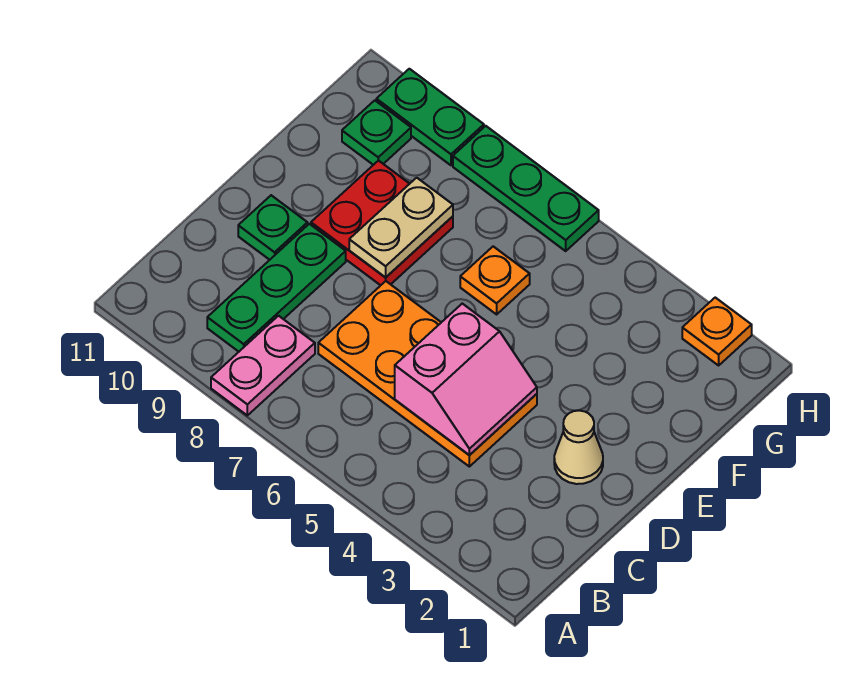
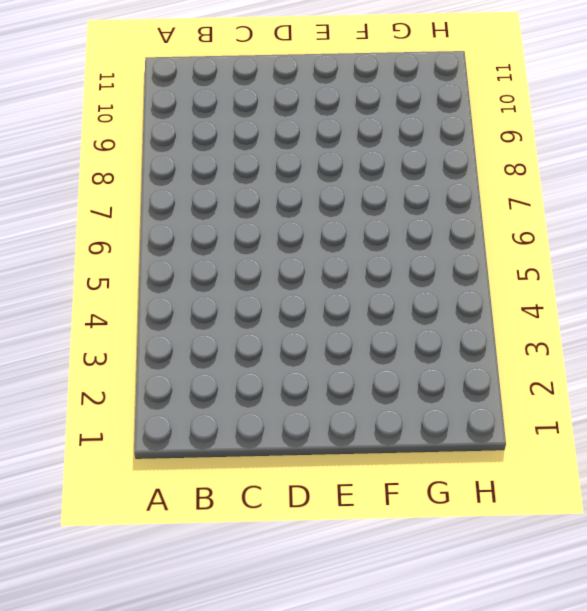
none -> pink plate A8:B8 level 1
none -> green plate B9:D9 level 1
none -> orange plate C4:D7 level 1

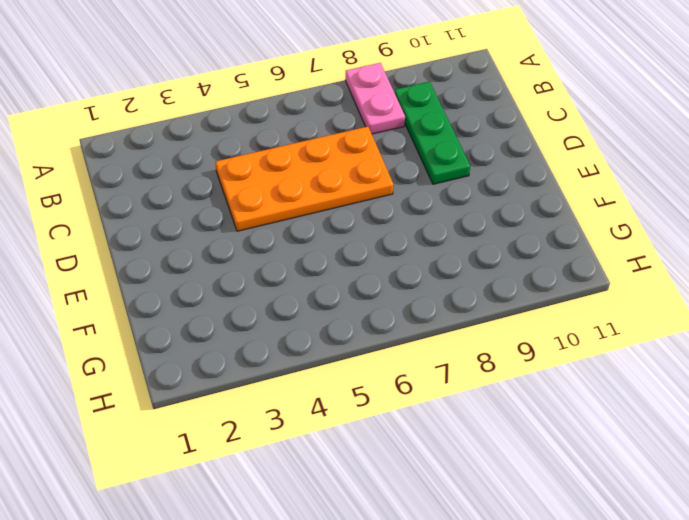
none -> tan cone D2 level 1
none -> green plate D10 level 1
none -> red plate E8:F9 level 1

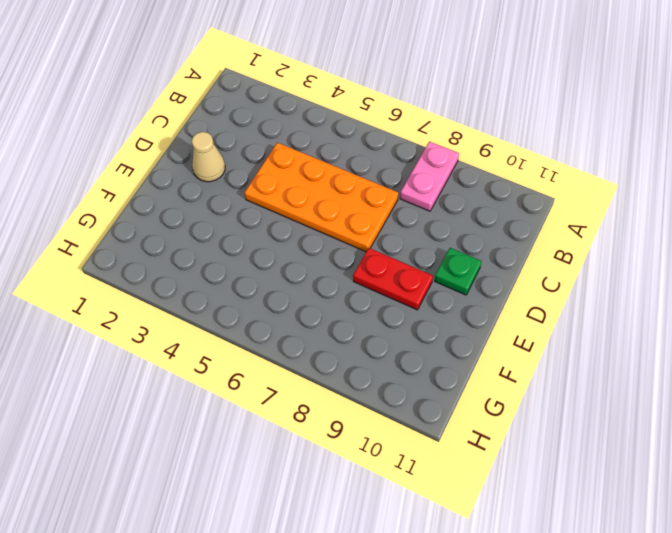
red plate E8:E9 level 1 -> red plate E8:F9 level 1
none -> green plate B9:D9 level 1
none -> orange plate F6 level 1
none -> green plate G10 level 1

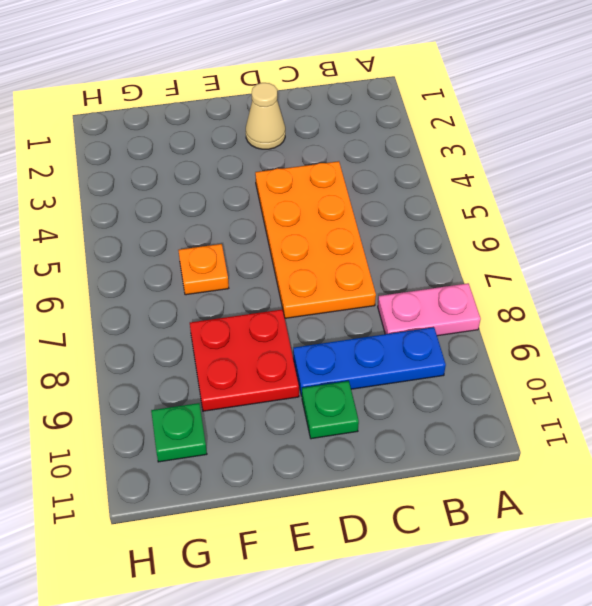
blue plate B9:D9 level 1 -> green plate B9:D9 level 1
none -> orange plate H2 level 1
none -> green plate H6:H8 level 1
none -> green plate H9:H10 level 1

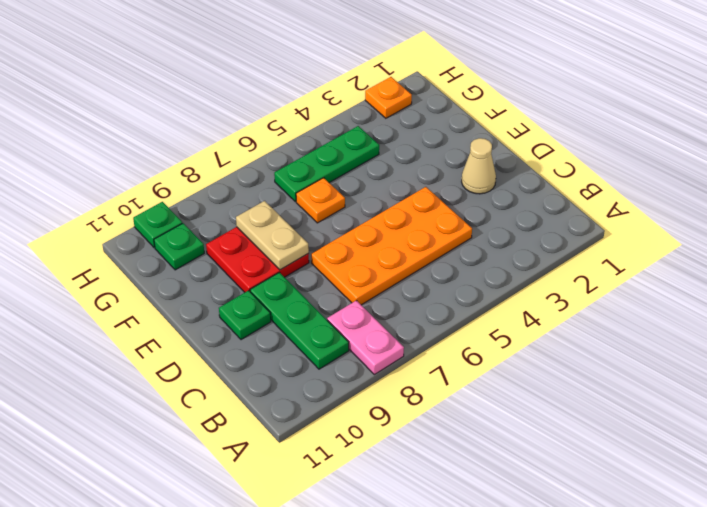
green plate G4:G6 level 1 -> green plate H6:H8 level 1
green plate H10 level 1 -> green plate H9:H10 level 1
none -> pink slope C4:D5 level 2 top 5

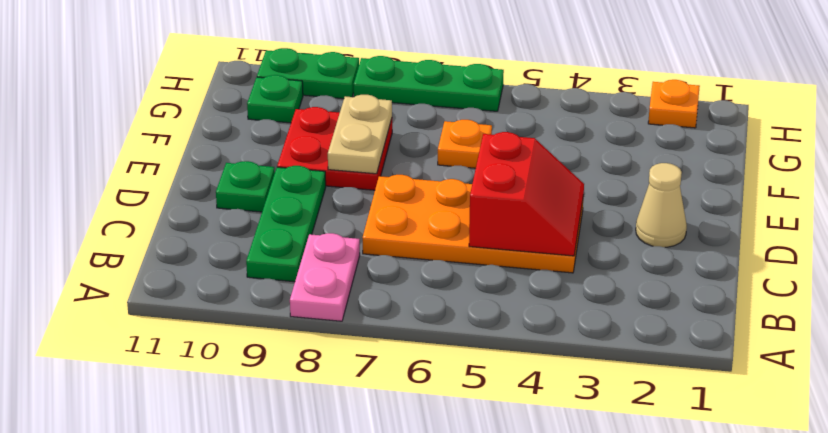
red slope C4:D5 level 2 top 5 -> pink slope C4:D5 level 2 top 5

